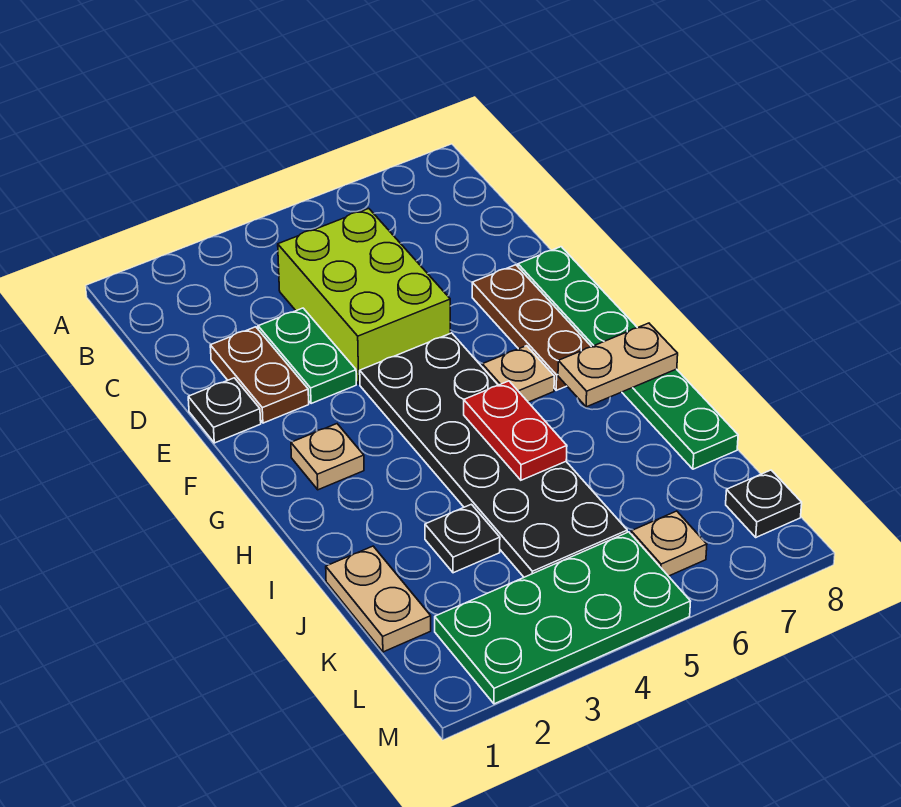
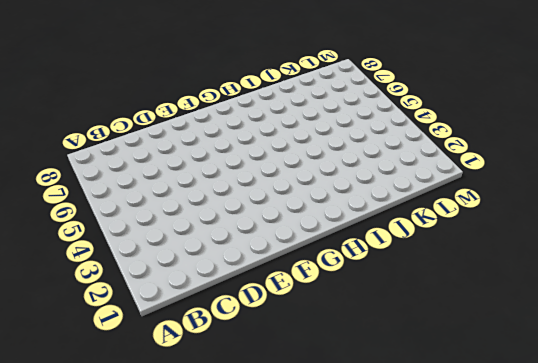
none -> lime brick C4:E5 level 1
none -> brown plate D2:E2 level 1
none -> green plate D3:E3 level 1

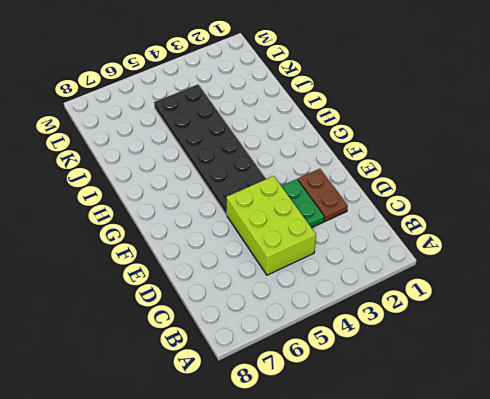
none -> black plate E1 level 1
none -> brown plate E7:G7 level 1
none -> green plate E8:J8 level 1

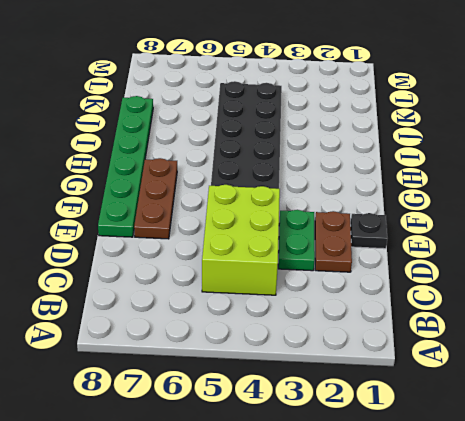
none -> tan plate G2 level 1
none -> tan plate G6 level 1
none -> tan plate J1:K1 level 1

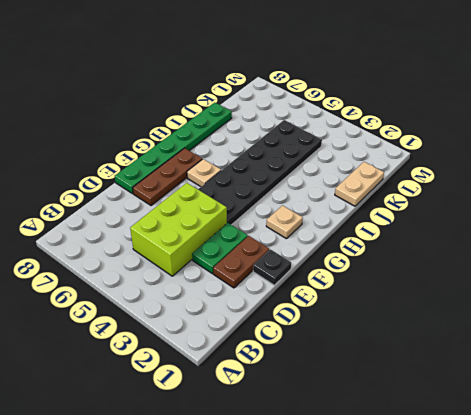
none -> black plate J3 level 1
none -> green plate L2:M5 level 1
none -> tan plate L6 level 1

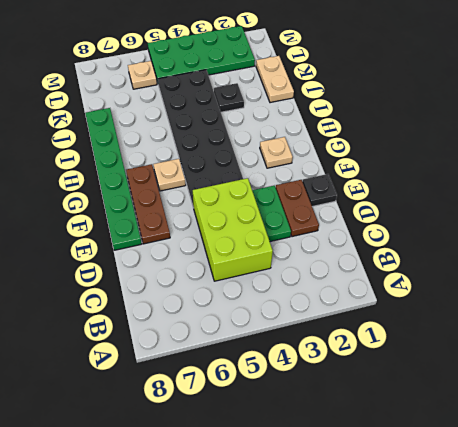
none -> black plate L8 level 1
none -> red plate H5:I5 level 2
none -> tan plate H7:H8 level 2

